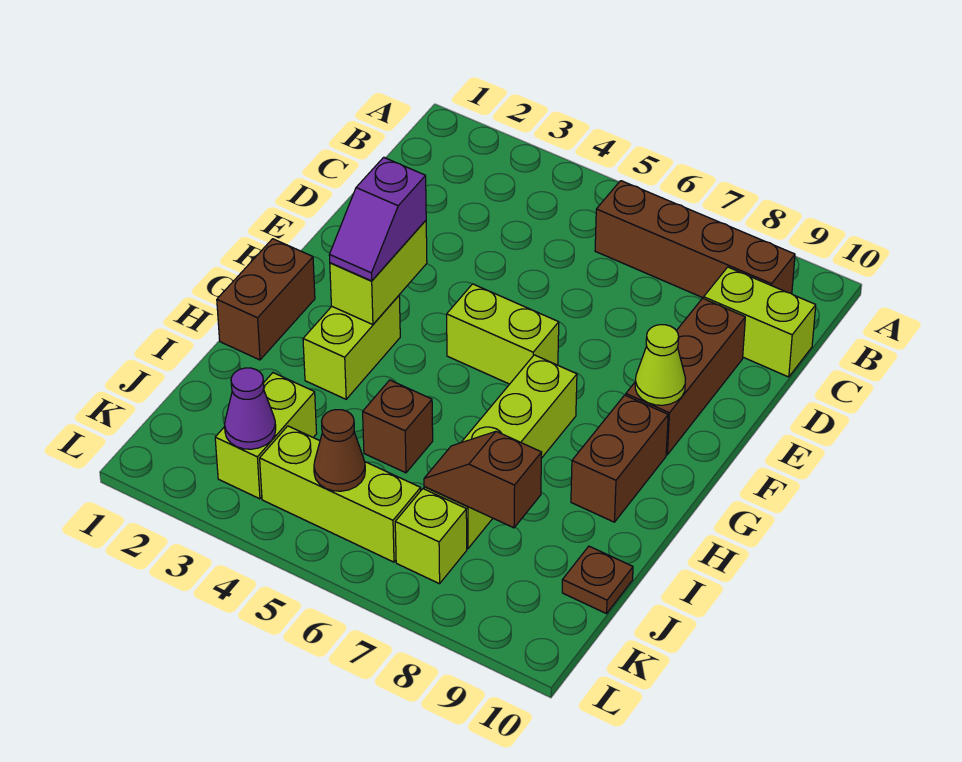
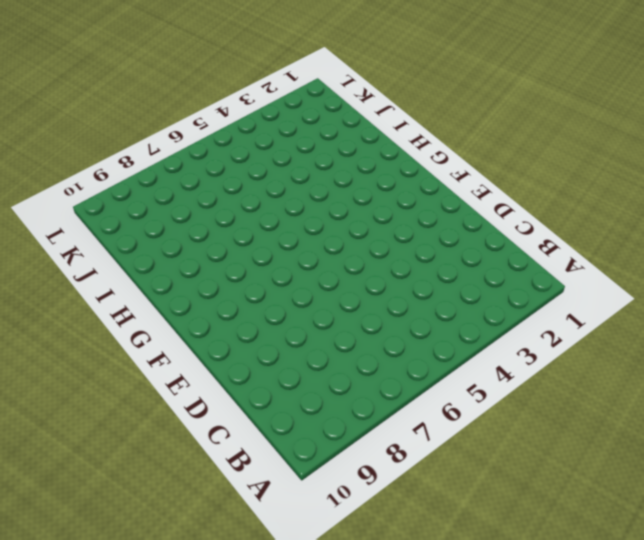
none -> brown brick B6:B9 level 1
none -> lime brick C9:C10 level 1
none -> brown brick D9:F9 level 1

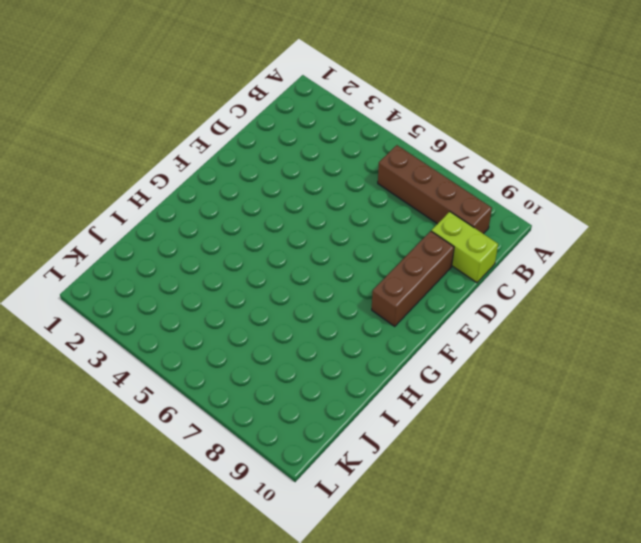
none -> lime brick F5:F6 level 1
none -> brown brick G1:H1 level 1
none -> lime brick G3:H3 level 1

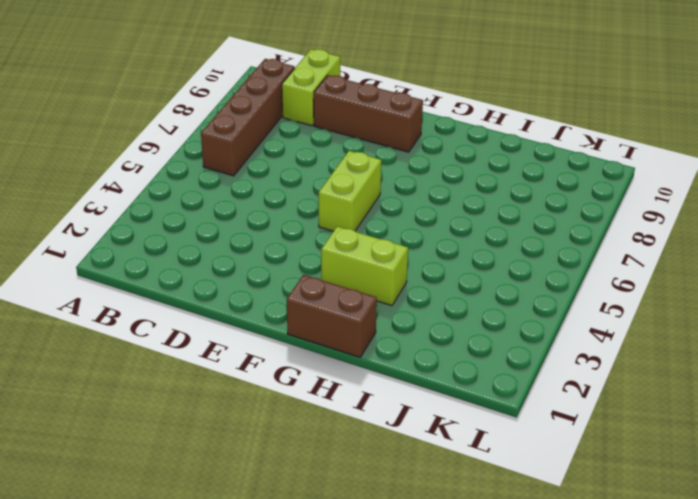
none -> lime brick G7:J7 level 1
none -> brown brick G9:H9 level 1
none -> brown brick I5 level 1

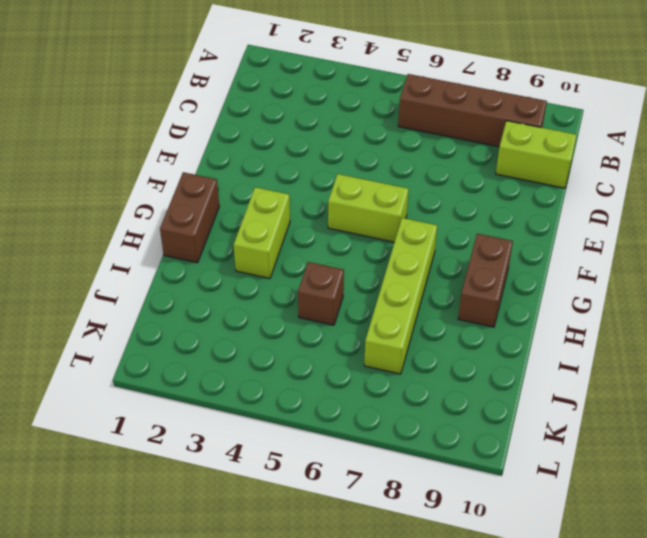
none -> brown brick D9:F9 level 1
none -> lime brick J3:K3 level 1
none -> brown plate J10 level 1

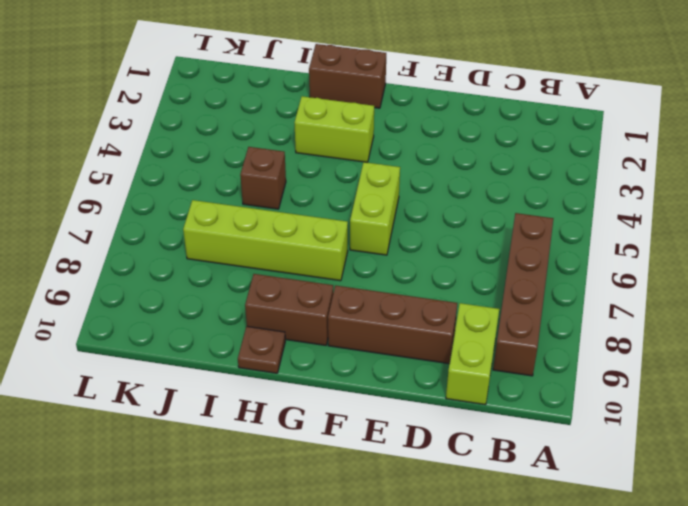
brown plate H10 level 1 -> brown plate J10 level 1
none -> lime brick J3:K3 level 1
none -> lime brick K4:K6 level 1
none -> lime brick K7 level 1

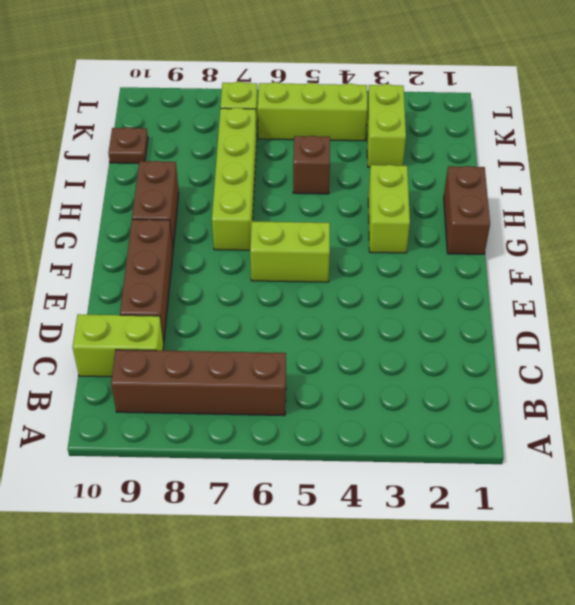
none -> lime brick F3:G3 level 2
none -> lime cone F9 level 2
none -> brown slope J7:J8 level 2 top 8

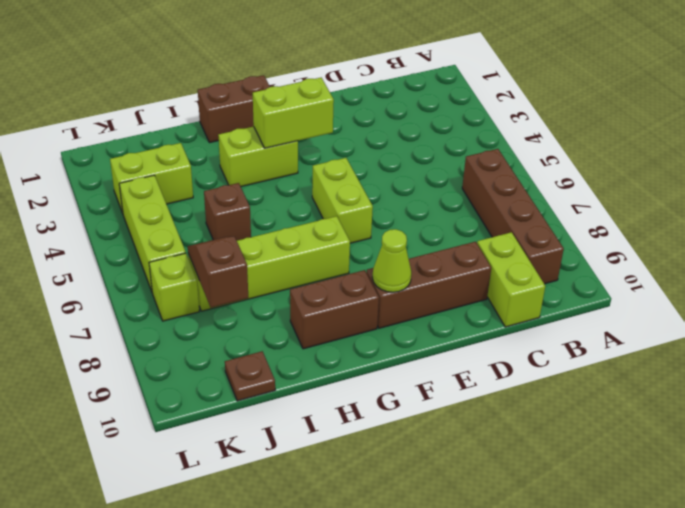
none -> purple cone K3 level 2
none -> brown cone K5 level 2
none -> purple slope F3:G3 level 3 top F

